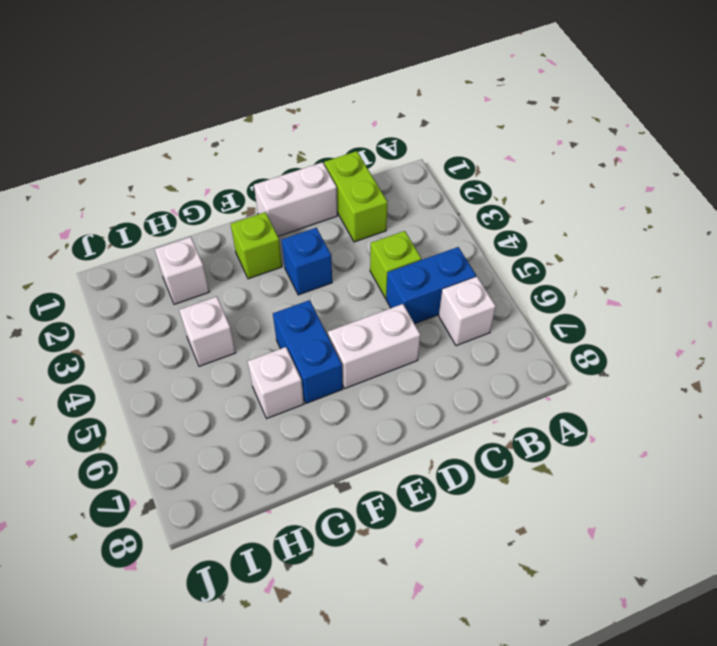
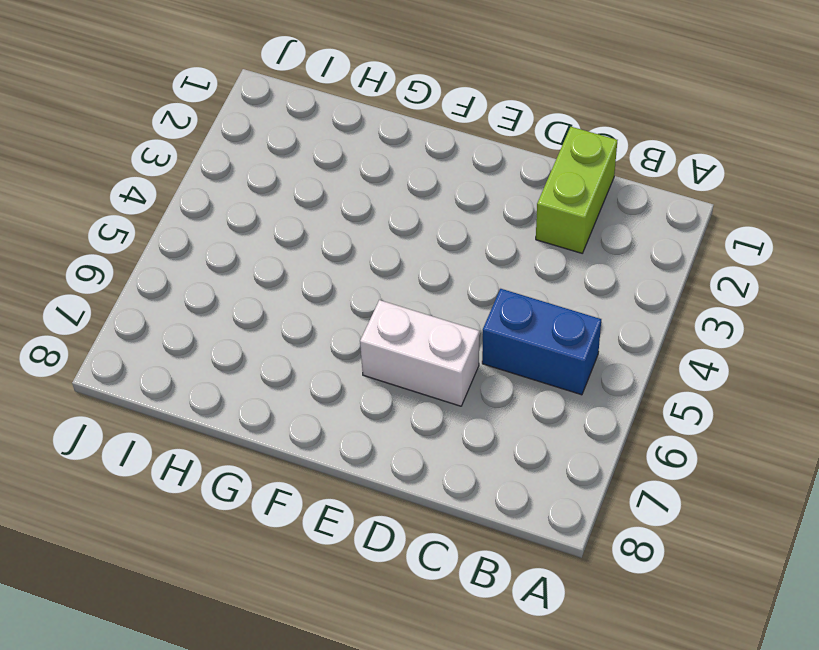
none -> white brick B6 level 1
none -> lime brick C4 level 1
none -> white brick D1:E1 level 1

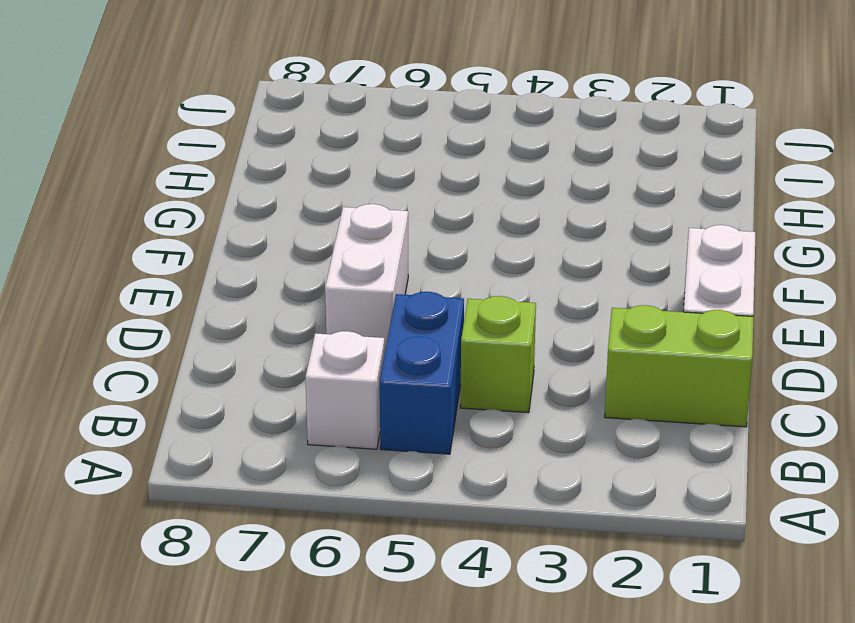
none -> blue brick E3 level 1
none -> lime brick F2 level 1
none -> blue brick F5:F6 level 1

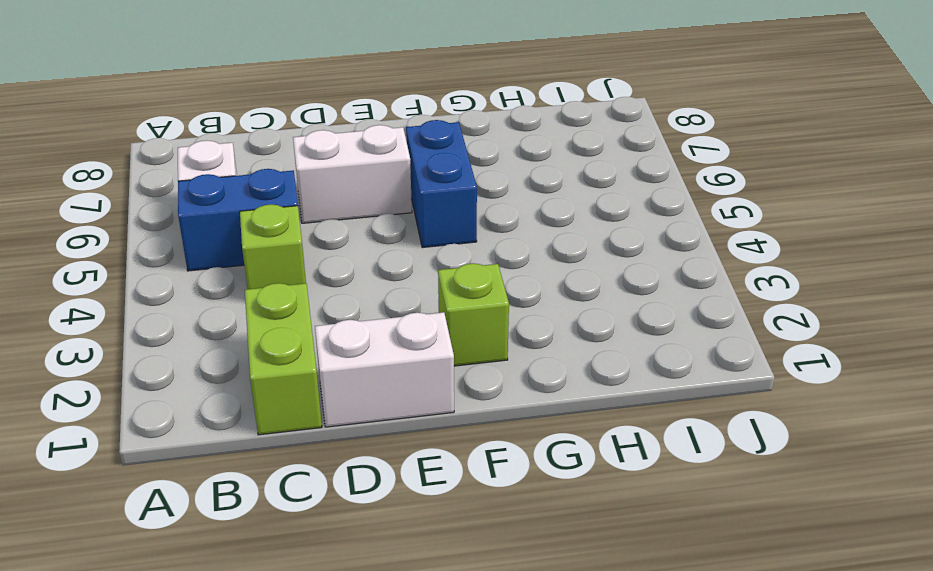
none -> blue brick E3 level 1
none -> white brick G6 level 1
none -> white brick H2 level 1

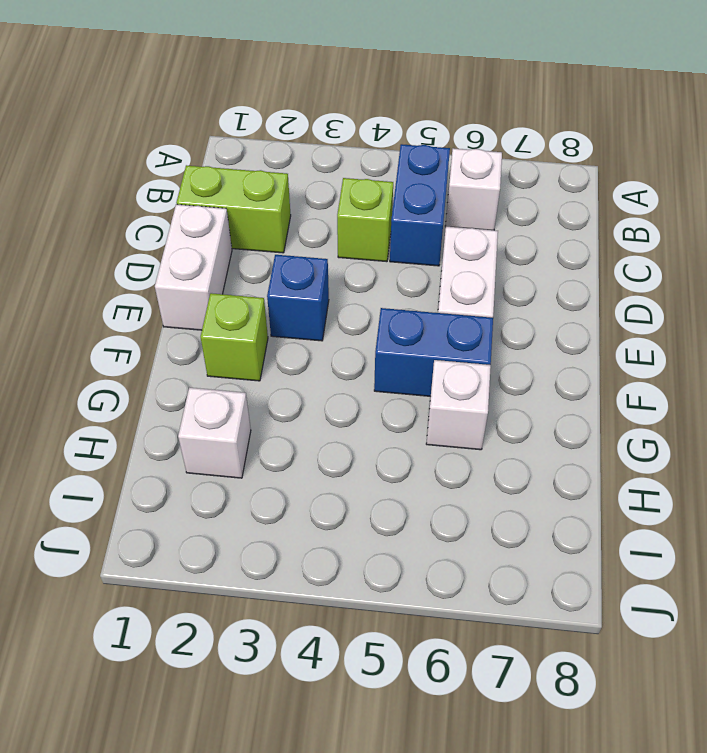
none -> white brick H4 level 1

